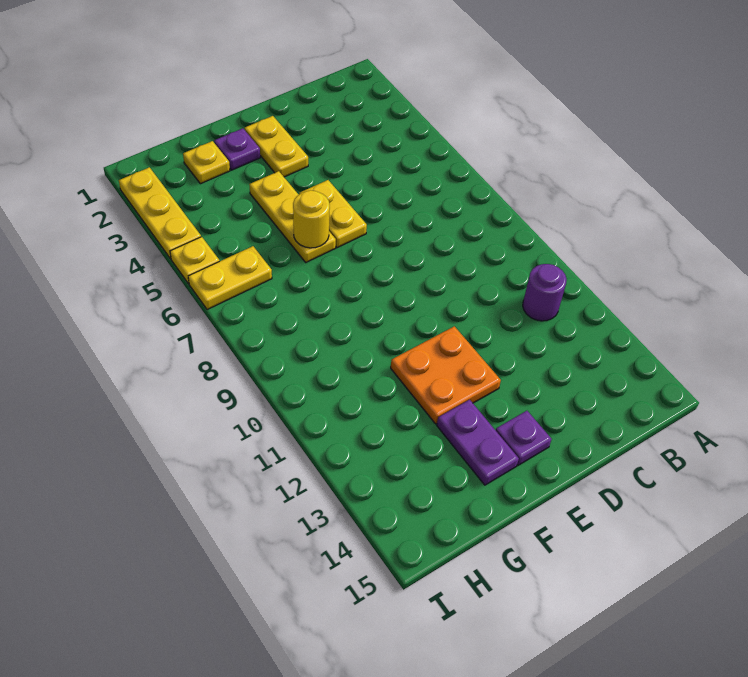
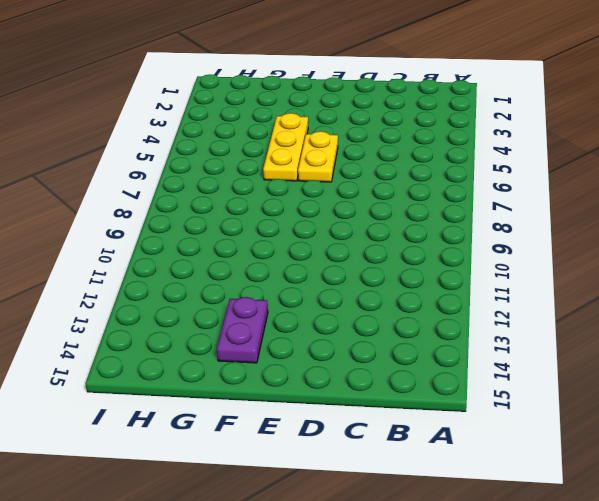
none -> purple round brick B11 level 1
none -> yellow plate E2:E3 level 1
none -> orange plate E11:F12 level 1

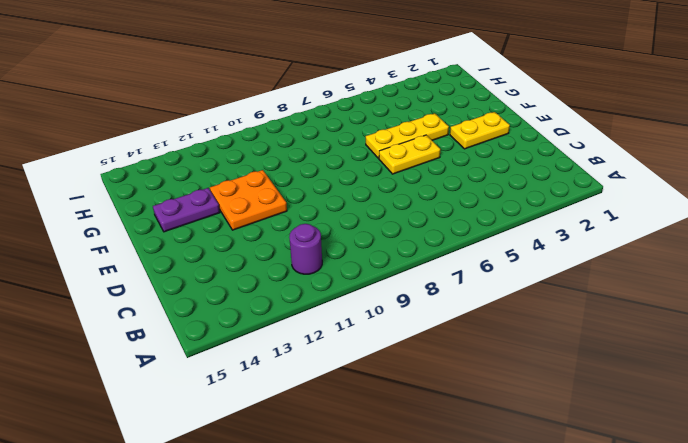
none -> purple plate E14 level 1
none -> purple plate F2 level 1
none -> yellow plate G2 level 1

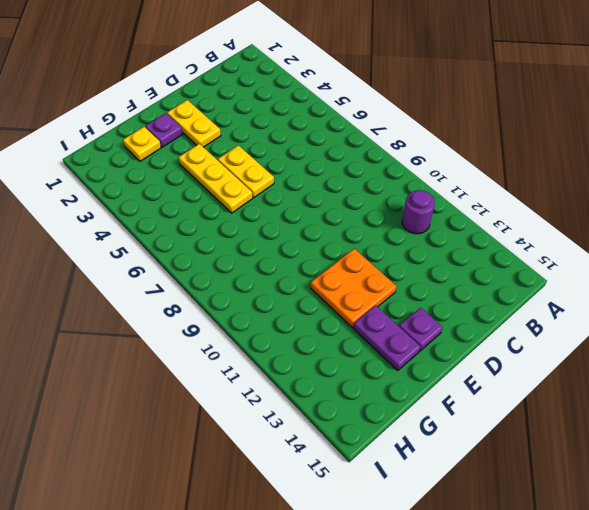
none -> yellow plate H6:I6 level 1
none -> yellow plate I2:I4 level 1
none -> yellow plate I5 level 1

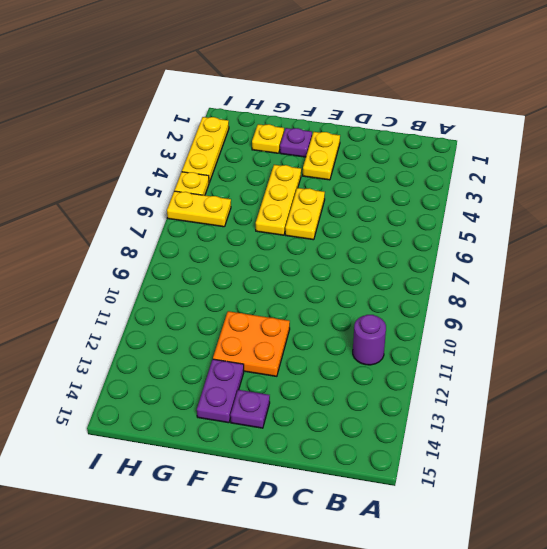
none -> yellow round brick F6 level 2

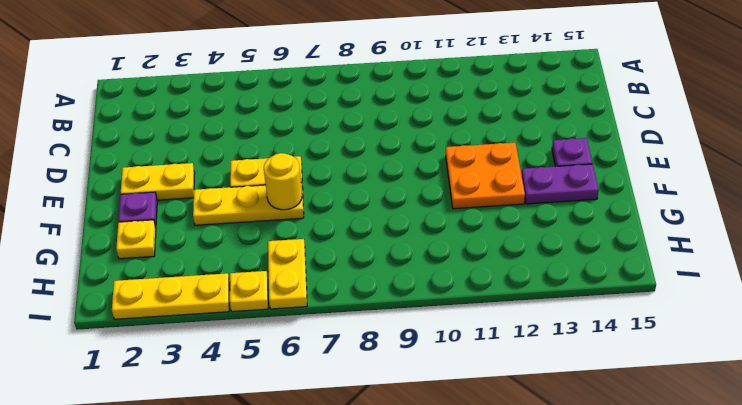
none -> purple round brick B11 level 1

